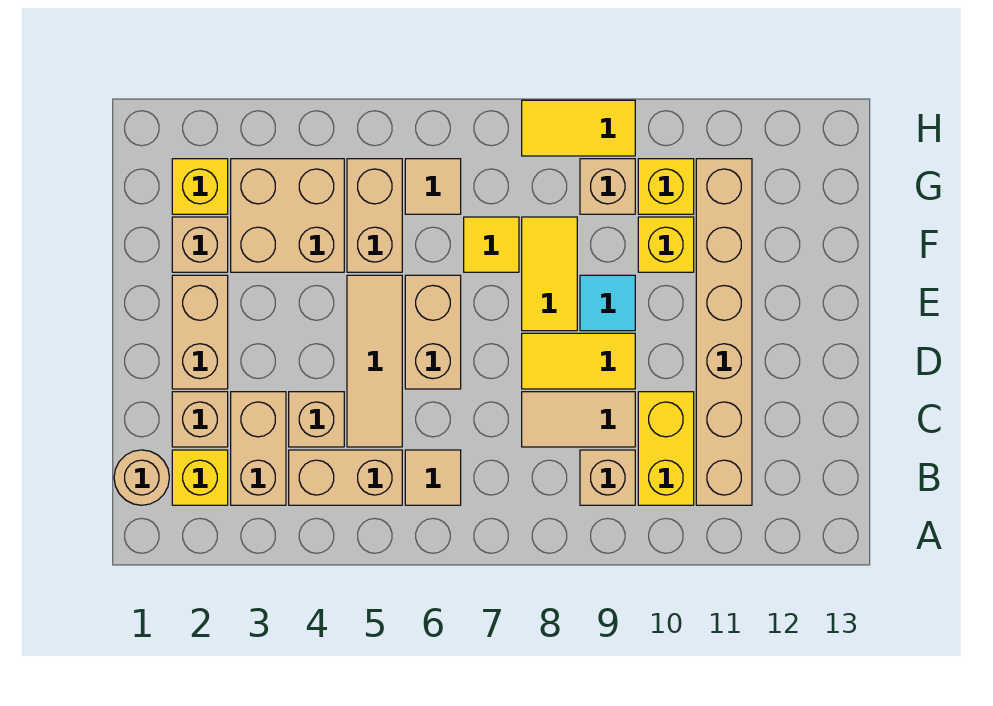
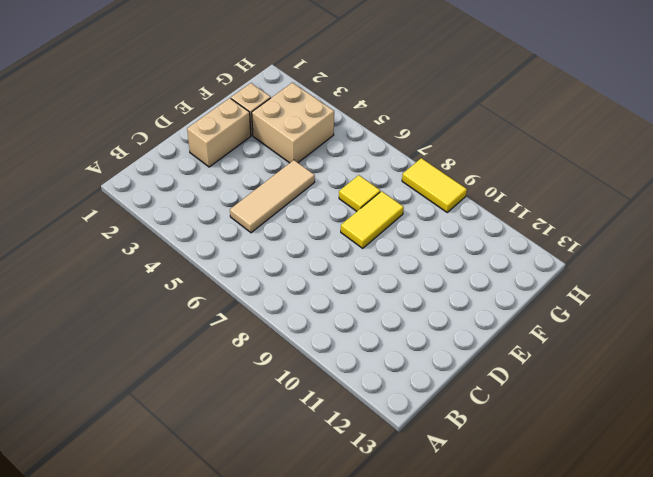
none -> tan round brick B1 level 1
none -> yellow brick B2 level 1
none -> tan brick B3:C3 level 1

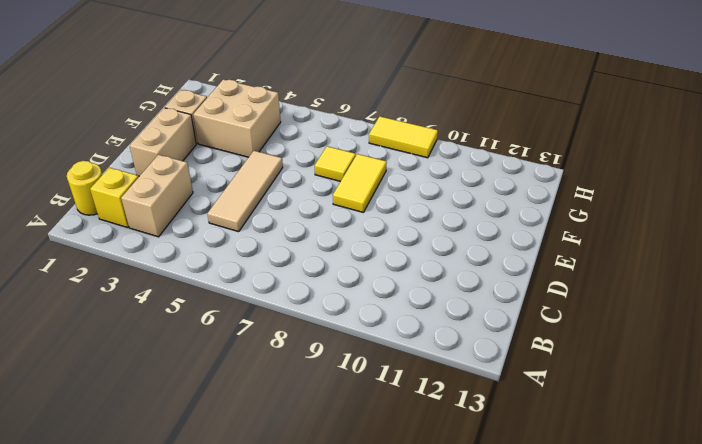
yellow round brick B1 level 1 -> tan round brick B1 level 1
none -> tan brick B4:B5 level 1
none -> tan tile B6 level 1
none -> tan brick B9 level 1

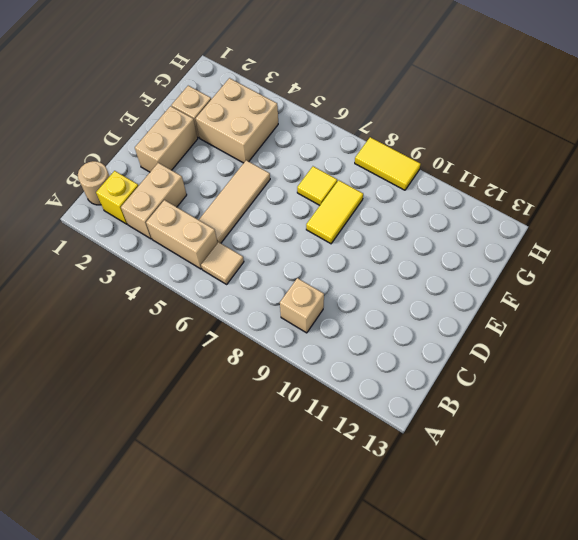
none -> yellow brick B10:C10 level 1
none -> tan brick B11:G11 level 1
none -> tan brick C2 level 1

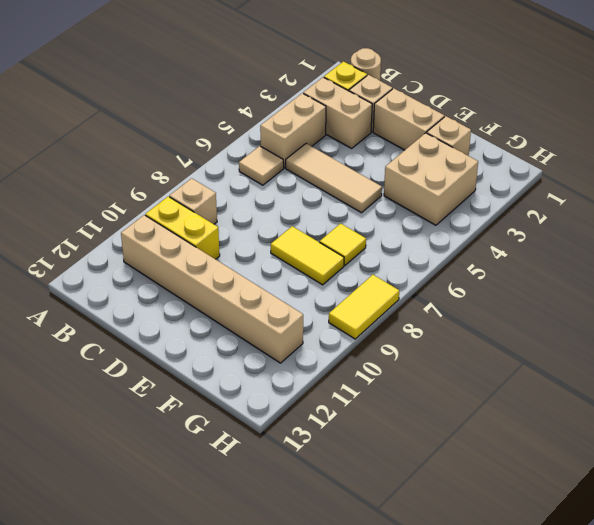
none -> tan brick C4 level 1
none -> tan tile C8:C9 level 1
none -> tan brick D6:E6 level 1

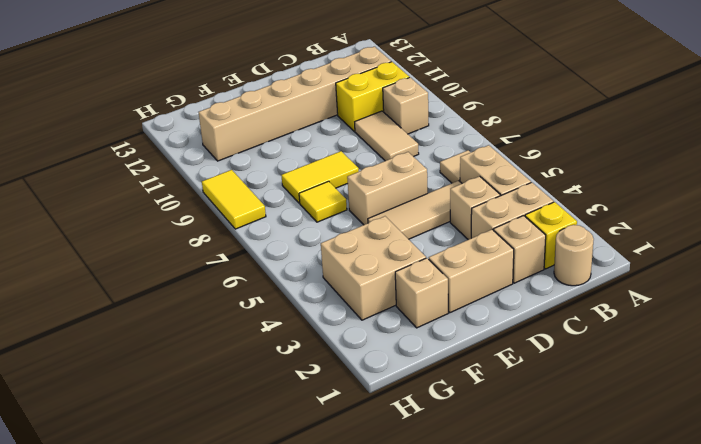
none -> yellow tile D8:D9 level 1
none -> cyan tile E9 level 1
none -> tan brick F5:G5 level 1

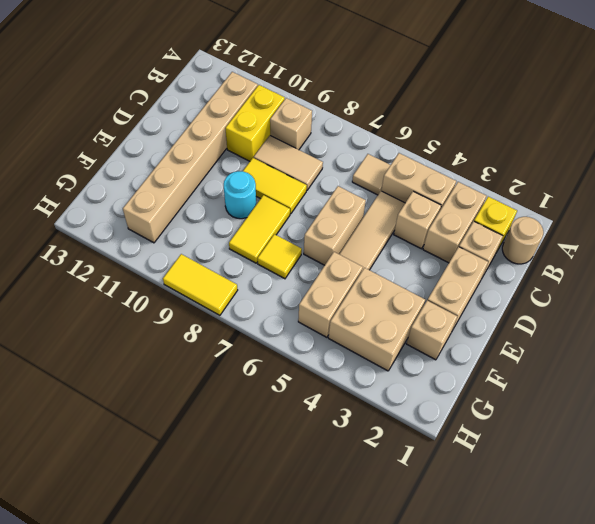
cyan round brick E9 level 1 -> cyan tile E9 level 1
none -> yellow brick F10 level 1
none -> yellow brick G2 level 1
none -> tan tile G6 level 1

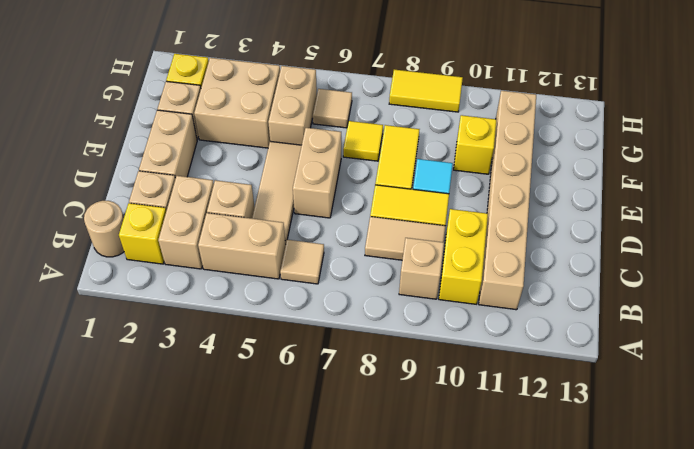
none -> tan brick G9 level 1
none -> yellow brick G10 level 1

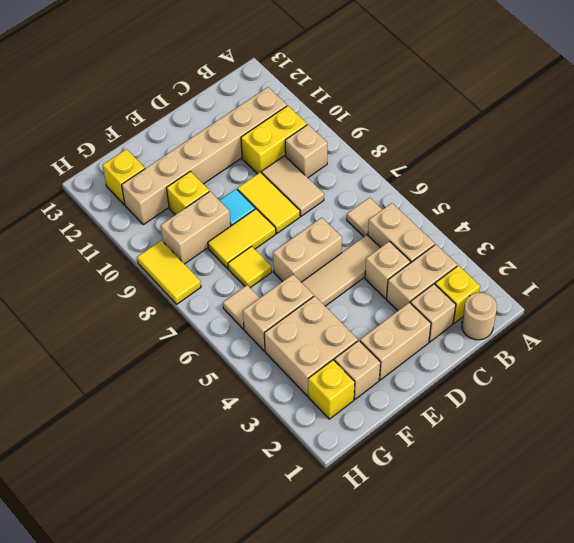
tan brick F9:G9 level 1 -> tan brick G9 level 1
yellow brick G12 level 1 -> yellow brick G10 level 1

